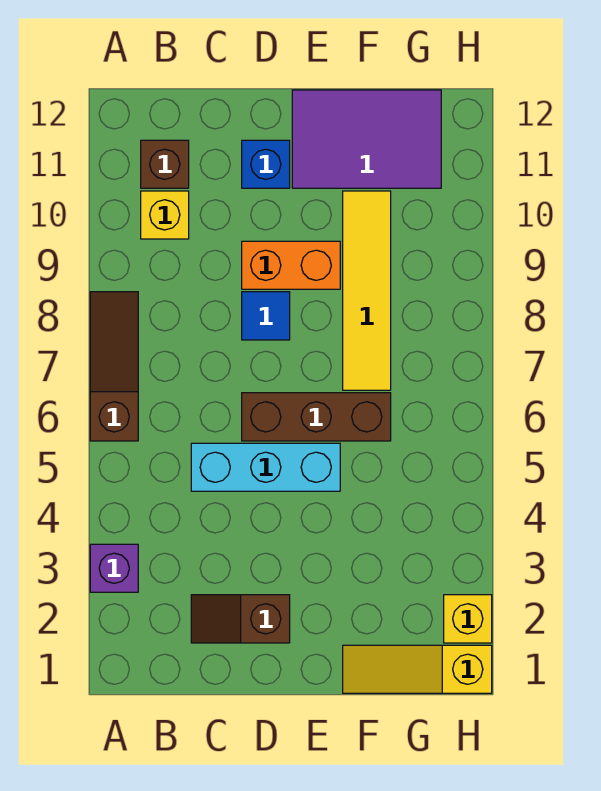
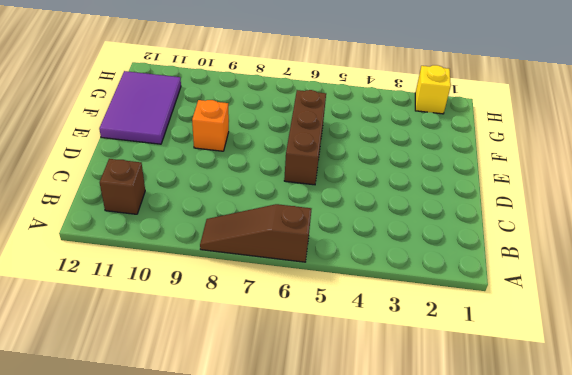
orange brick E9 level 1 -> orange brick D9:E9 level 1
none -> purple brick A3 level 1
none -> yellow brick B10 level 1
none -> brown slope C2:D2 level 1 top D

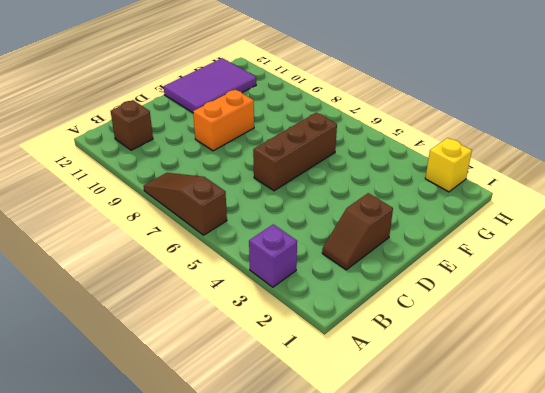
none -> yellow brick B10 level 1
none -> cyan brick C5:E5 level 1
none -> blue tile D8 level 1

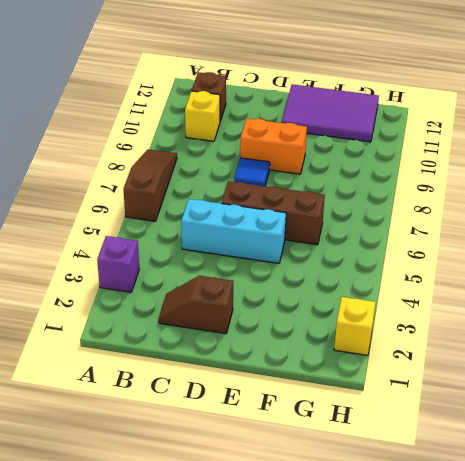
none -> blue brick D11 level 1
none -> yellow slope F1:H1 level 1 top H
none -> yellow tile F7:F10 level 1

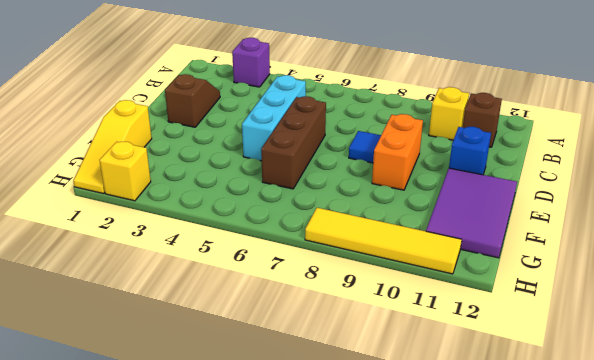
yellow slope F1:H1 level 1 top F -> yellow slope F1:H1 level 1 top H
yellow tile H8:H11 level 1 -> yellow tile F7:F10 level 1
none -> brown slope A6:A8 level 1 top 6

